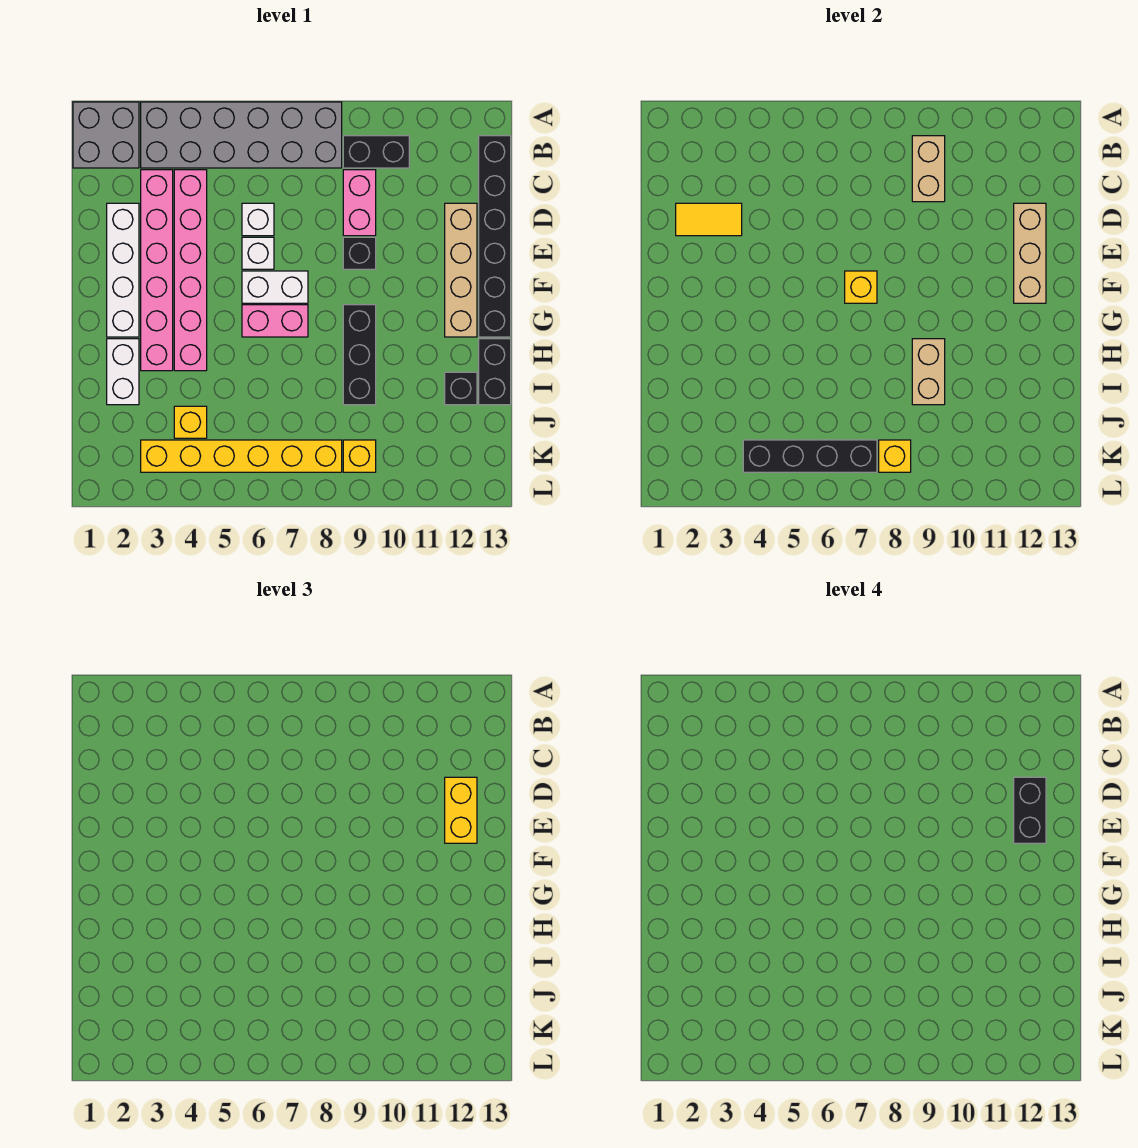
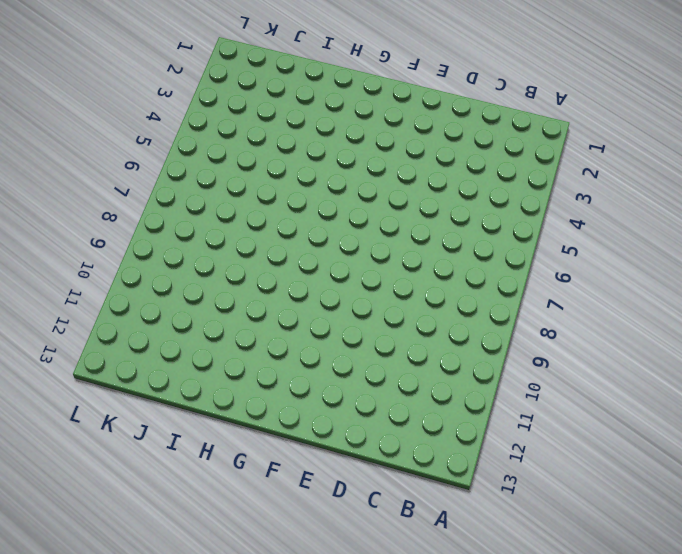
none -> grey brick A1:B2 level 1
none -> grey brick A3:B8 level 1
none -> black brick B9:B10 level 1
none -> black brick B13:G13 level 1

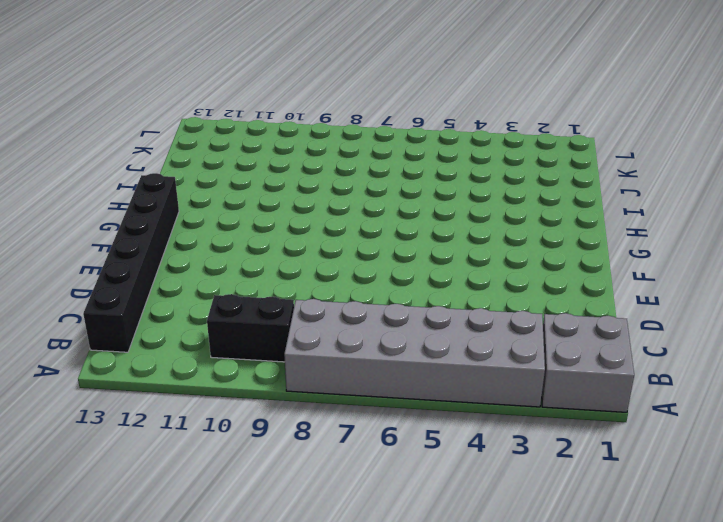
none -> pink brick C3:H3 level 1
none -> pink brick C4:H4 level 1
none -> pink brick C9:D9 level 1
none -> white brick D2:G2 level 1

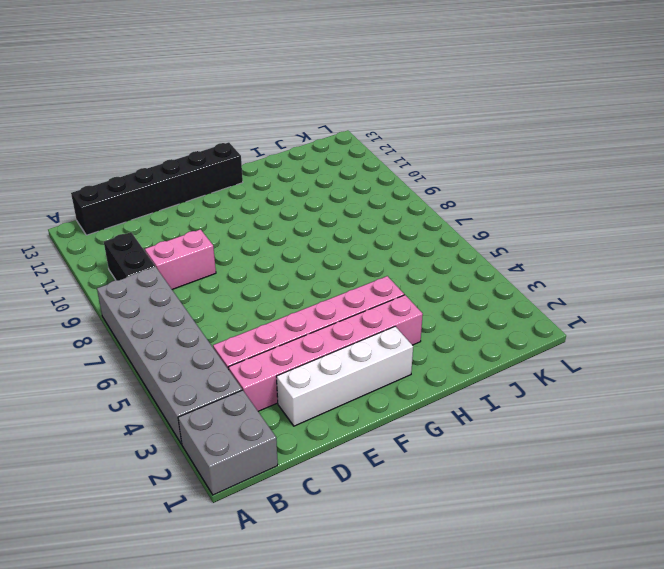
none -> white brick D6 level 1
none -> tan brick D12:G12 level 1
none -> white brick E6 level 1
none -> black brick E9 level 1

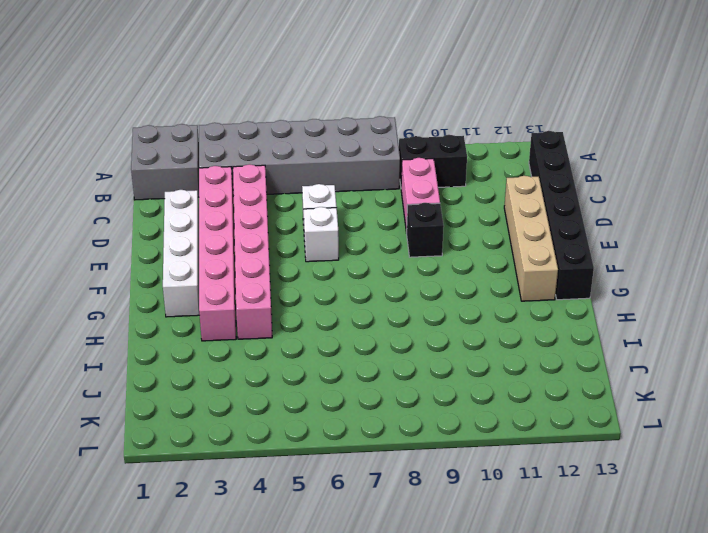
none -> white brick F6:F7 level 1
none -> pink brick G6:G7 level 1
none -> black brick G9:I9 level 1
none -> white brick H2:I2 level 1

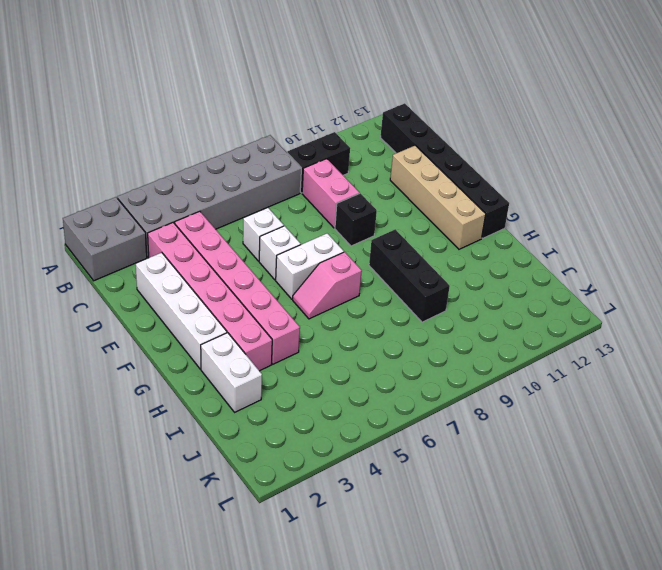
pink slope G6:G7 level 1 top 7 -> pink brick G6:G7 level 1
none -> black brick H13:I13 level 1
none -> black brick I12 level 1
none -> yellow brick J4 level 1
none -> yellow brick K3:K8 level 1

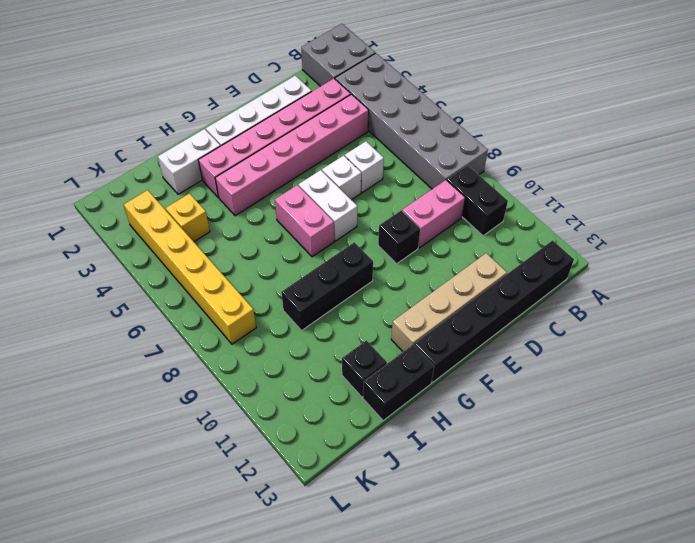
none -> yellow brick K9 level 1
none -> tan brick B9:C9 level 2
none -> yellow tile D2:D3 level 2
none -> tan brick D12:F12 level 2

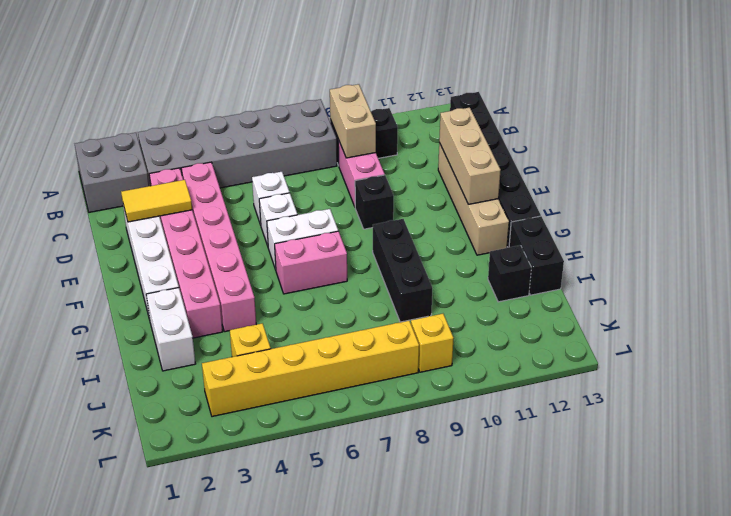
none -> yellow brick F7 level 2
none -> tan brick H9:I9 level 2
none -> black brick K4:K7 level 2
none -> yellow brick K8 level 2

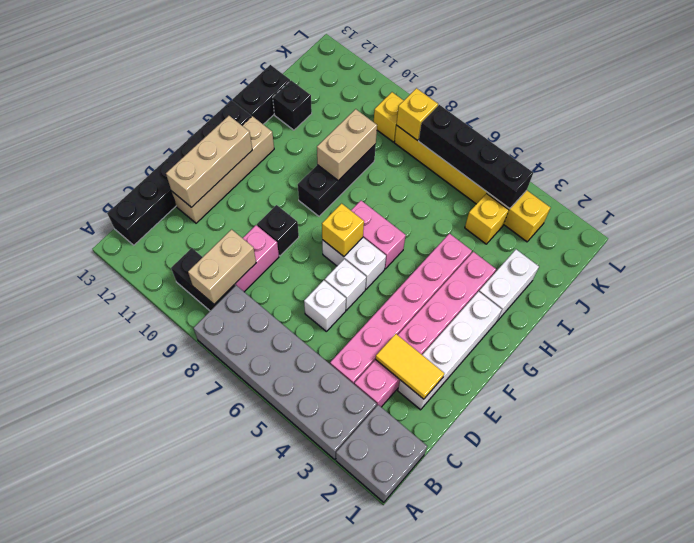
none -> yellow brick D12:E12 level 3
none -> black brick D12:E12 level 4

